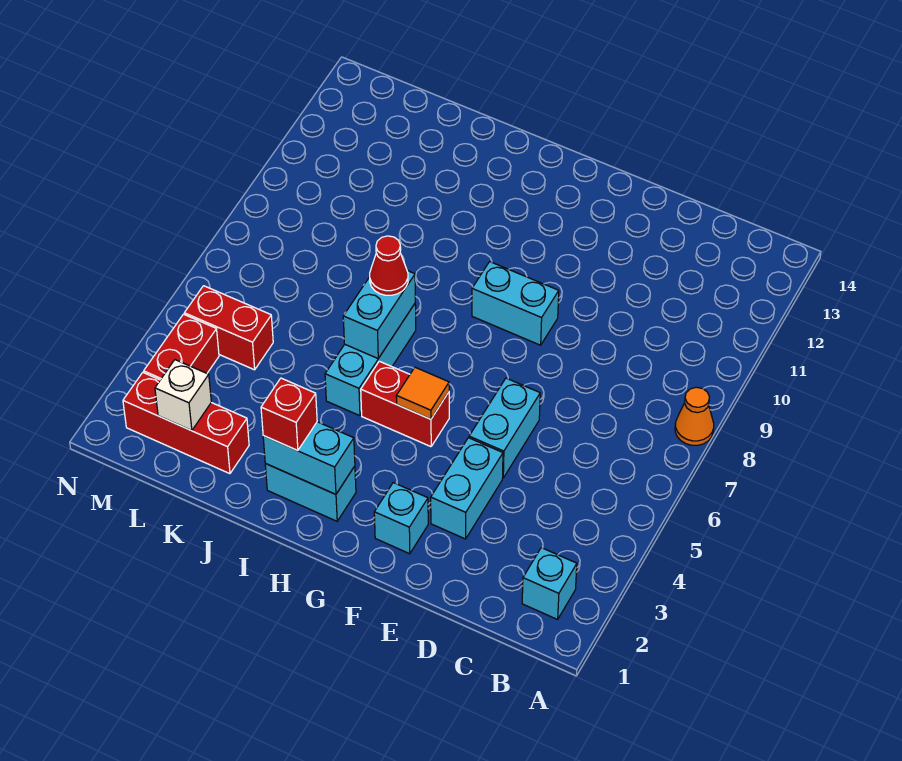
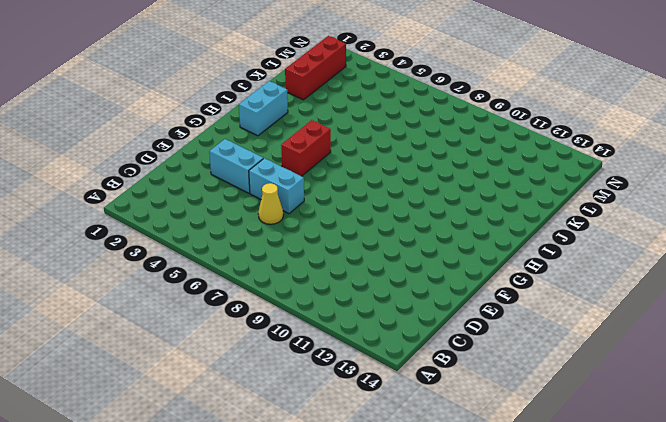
yellow cone D6 level 1 -> none
none -> orange cone A8 level 1
none -> cyan brick B2 level 1
none -> cyan brick F2 level 1

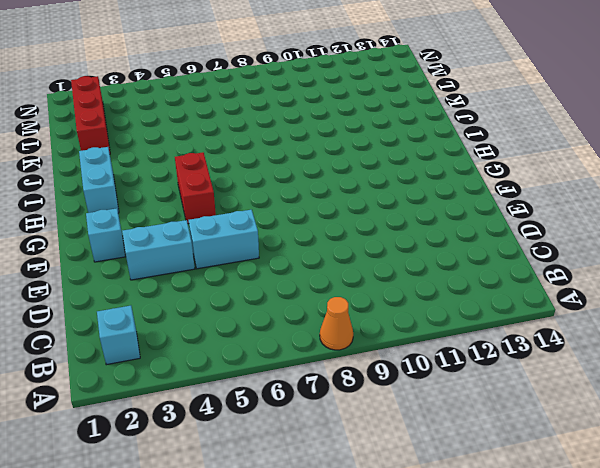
none -> cyan brick F9:G9 level 1
none -> cyan brick I5:I7 level 1
none -> red brick L5:M5 level 1

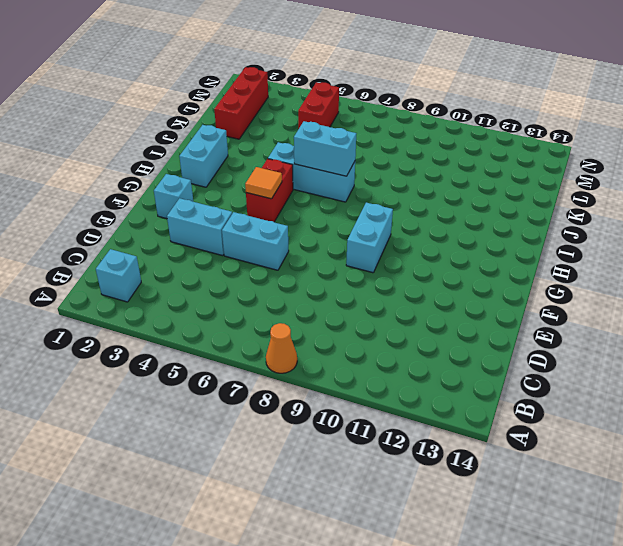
none -> red brick M3:M4 level 1
none -> cyan brick H2:I2 level 2
none -> white brick L2 level 2

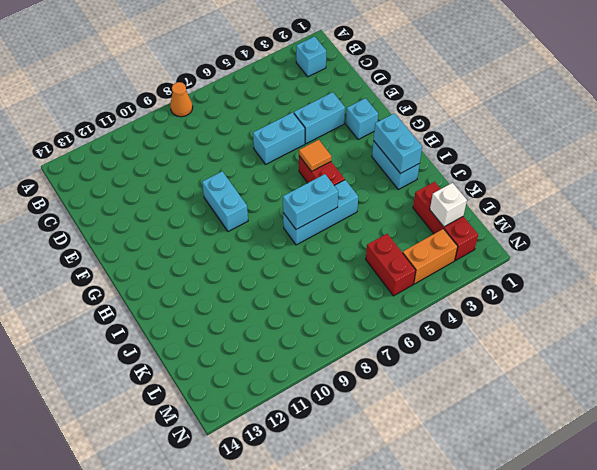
orange brick M3:M4 level 1 -> red brick M3:M4 level 1
none -> red brick I2 level 3
none -> red cone I7 level 3

